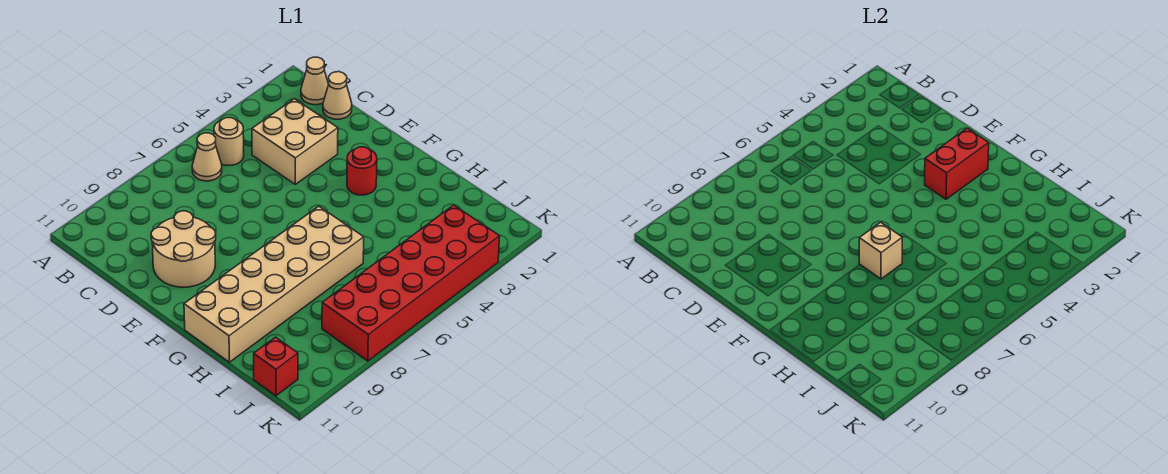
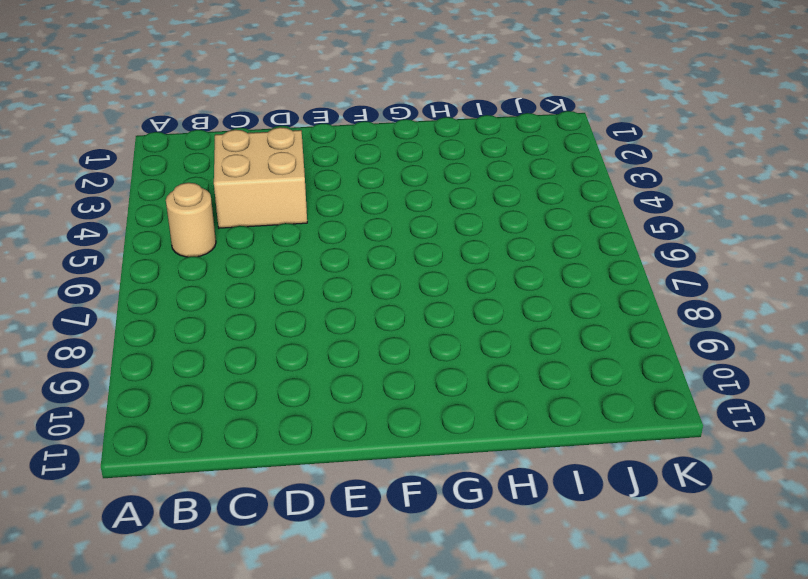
none -> tan cone B1 level 1
none -> tan cone B6 level 1
none -> tan cone C1 level 1

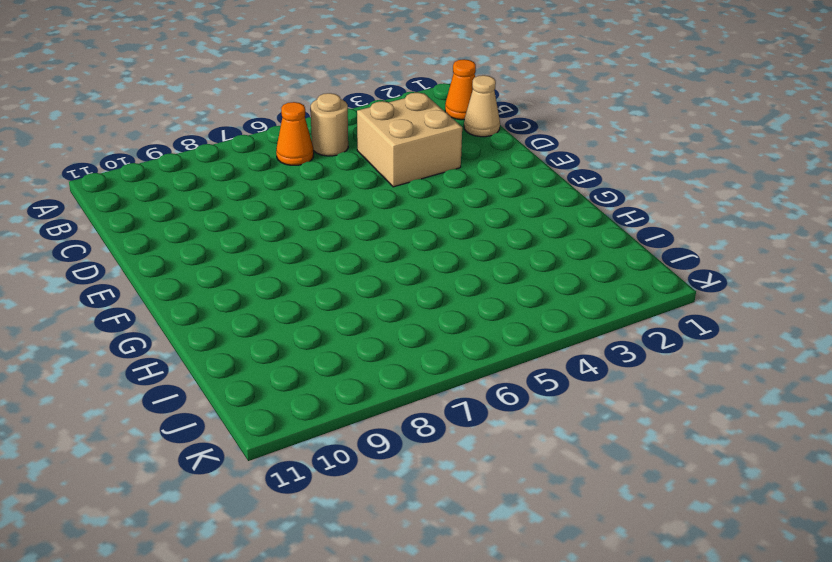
orange cone B1 level 1 -> tan cone B1 level 1
orange cone B6 level 1 -> tan cone B6 level 1
none -> tan round brick D9:E10 level 1
none -> red round brick F3 level 1
none -> tan brick G6:H11 level 1

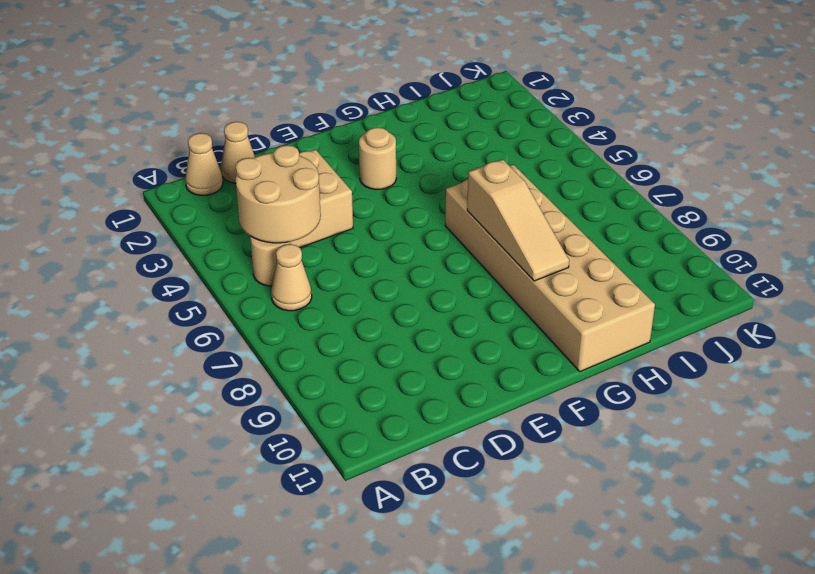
tan round brick B4:C5 level 2 -> tan round brick D9:E10 level 1
tan round brick F3 level 1 -> red round brick F3 level 1
tan slope G7:G9 level 2 top 7 -> tan brick G7 level 2
none -> red brick J3:K8 level 1
none -> red brick J11 level 1
none -> red brick F2:F3 level 2

